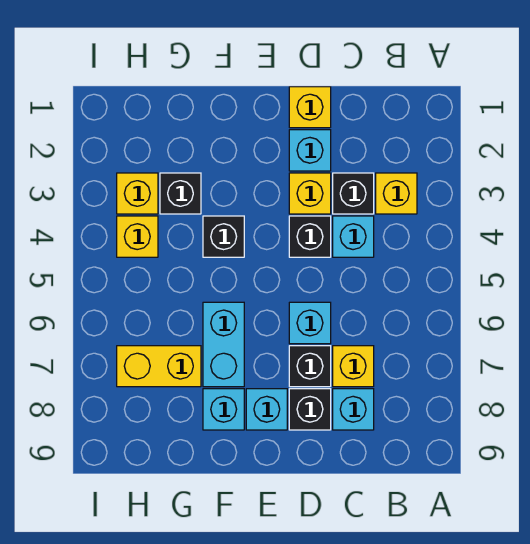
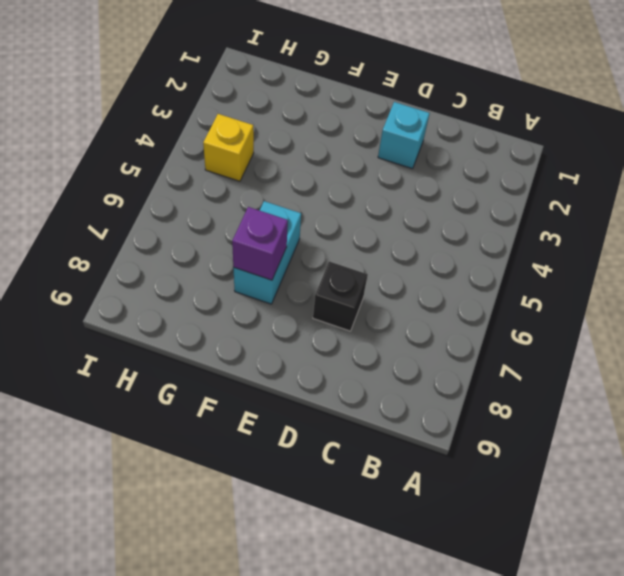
purple brick F7 level 2 -> none
none -> yellow brick B3 level 1
none -> black brick C3 level 1
none -> cyan brick C4 level 1

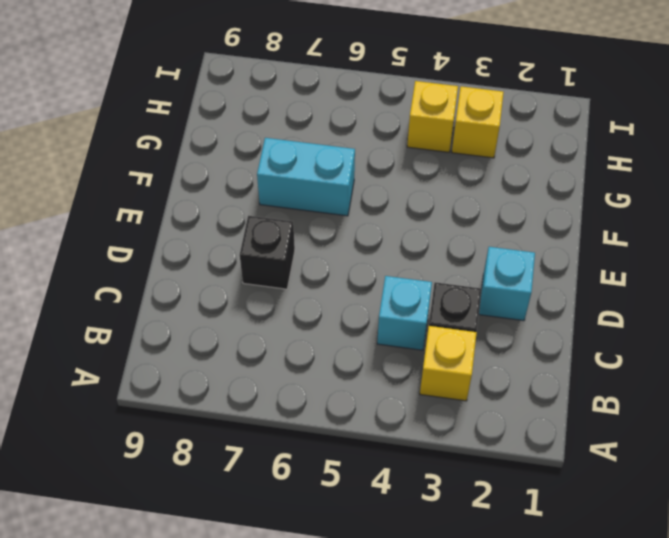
none -> yellow brick C7 level 1
none -> cyan brick C8 level 1
none -> yellow brick D1 level 1

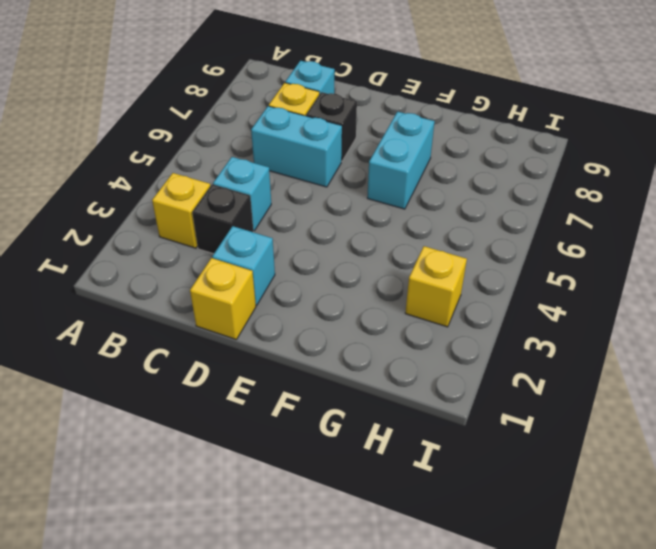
cyan brick C6:D6 level 1 -> cyan brick D6 level 1
none -> yellow brick D3 level 1
none -> black brick D4 level 1
none -> black brick D8 level 1

